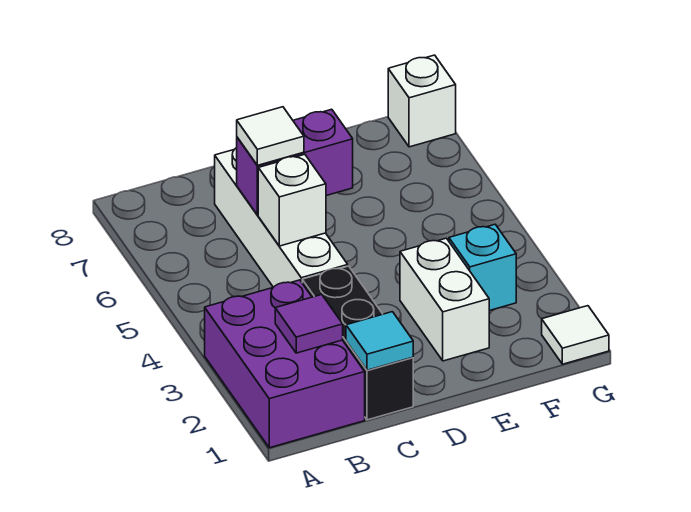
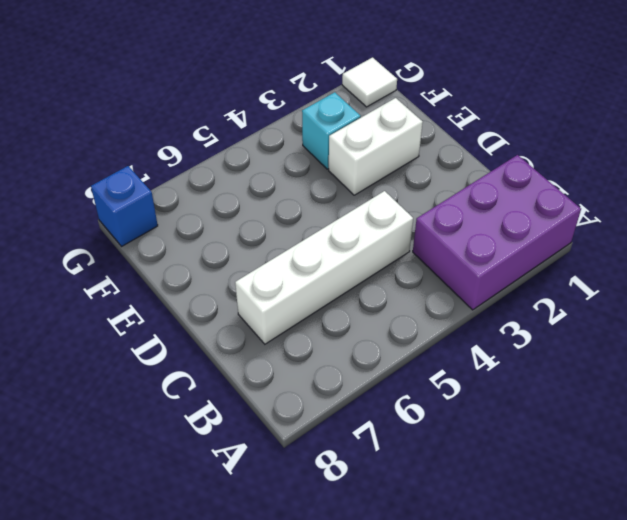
blue brick G8 level 1 -> white brick G8 level 1
none -> black brick C1:C3 level 1
none -> purple tile B2 level 2
none -> cyan tile C1 level 2

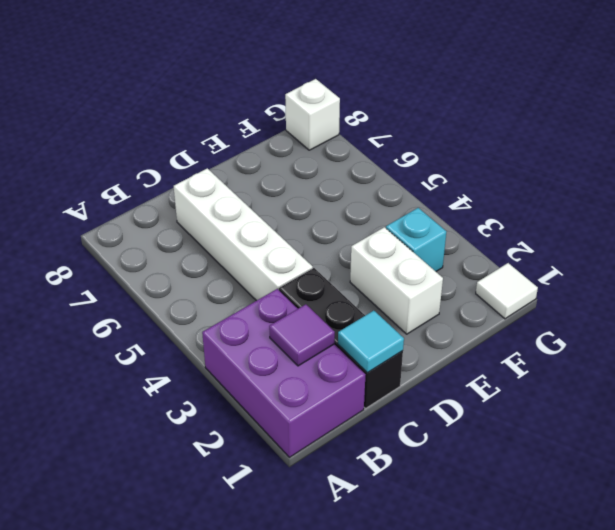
none -> white brick C5 level 2
none -> purple brick C6:D6 level 2
none -> white tile C6 level 3

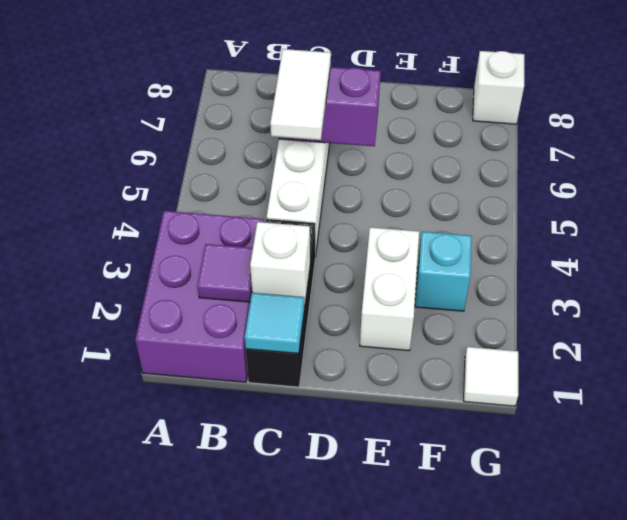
white brick C2 level 2 -> white brick C5 level 2
white tile C5:C6 level 3 -> white tile C6 level 3

